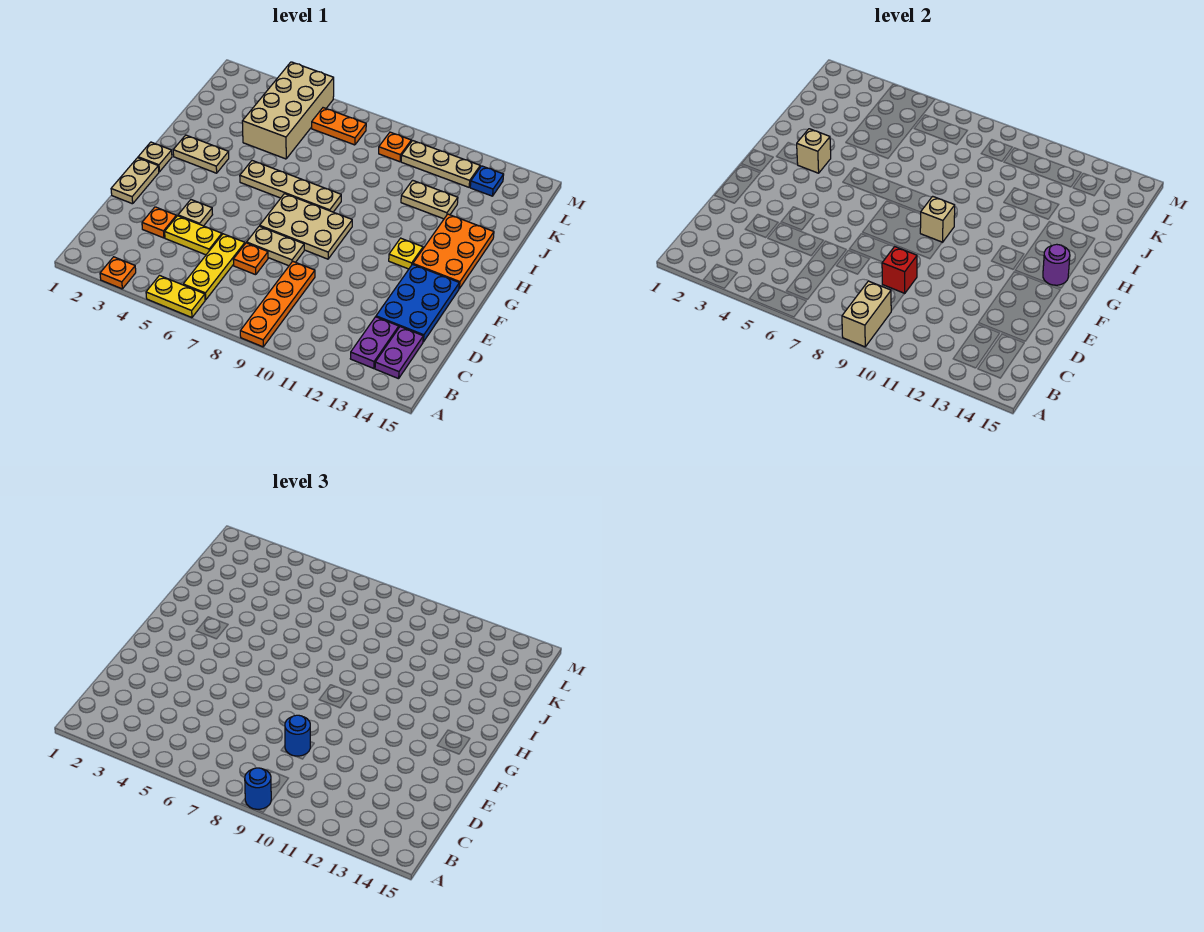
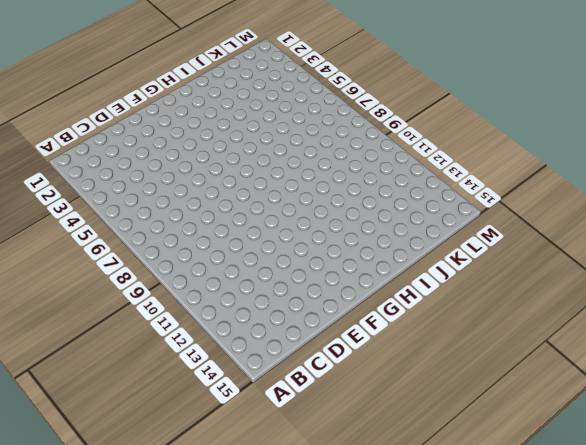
none -> orange plate A3 level 1
none -> yellow plate A5:A6 level 1
none -> orange plate A9:D9 level 1
none -> yellow plate B6:D6 level 1

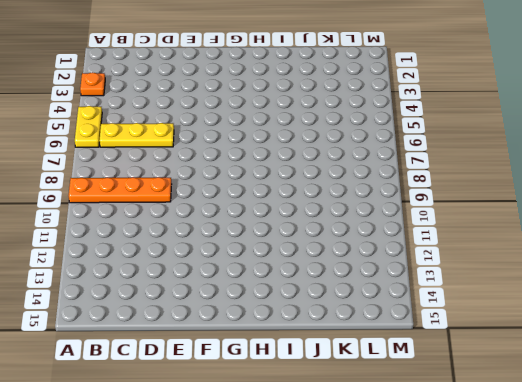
none -> purple plate B13:C13 level 1
none -> purple plate B14:C14 level 1
none -> orange plate D3 level 1
none -> yellow plate D4:D5 level 1

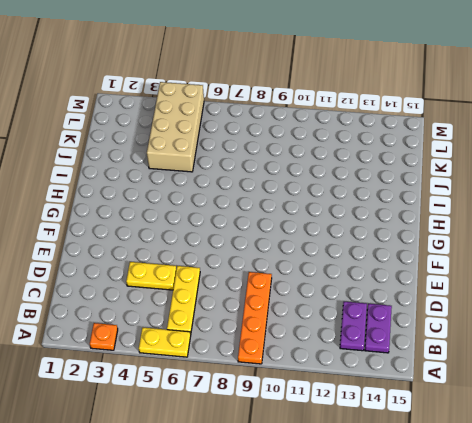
none -> orange plate D3 level 1
none -> orange plate D7 level 1
none -> blue plate D13:F14 level 1
none -> tan plate E1:F1 level 1

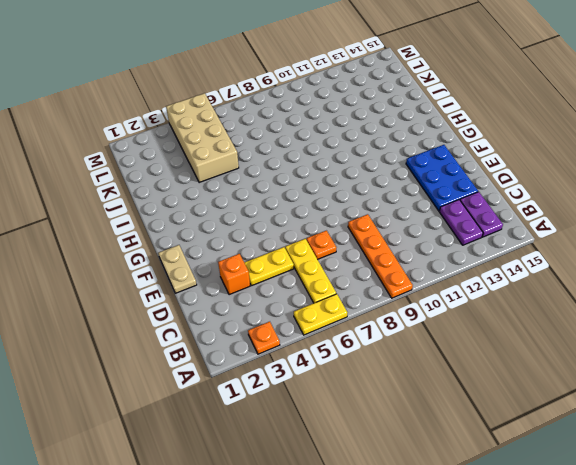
orange brick D3 level 1 -> orange plate D3 level 1
none -> tan plate E4 level 1
none -> tan plate E7:E8 level 1
none -> tan plate F7:G9 level 1
none -> tan plate G1 level 1

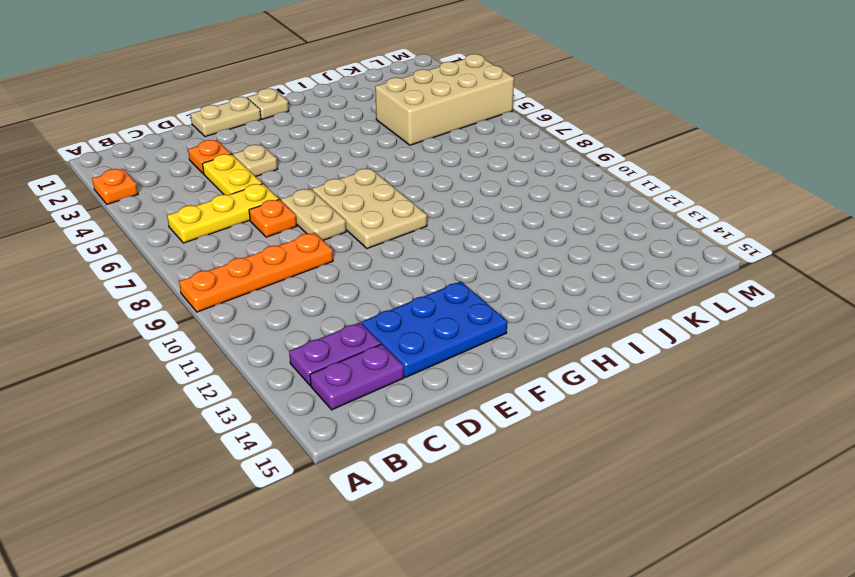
none -> yellow plate A5:A6 level 1
none -> yellow plate G12 level 1
none -> orange plate G13:I14 level 1
none -> tan plate H2:H3 level 1

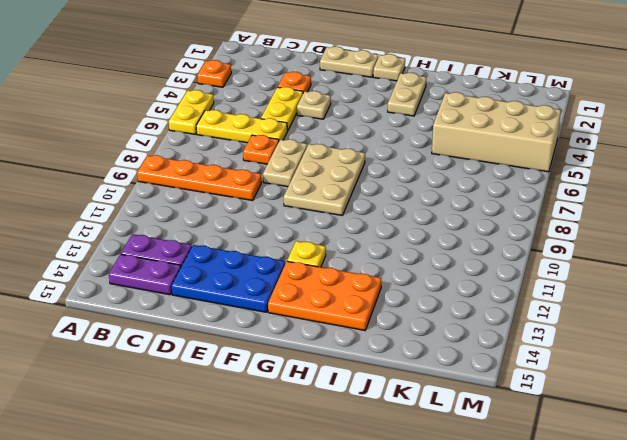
none -> tan plate H5:H8 level 1
none -> tan plate J11:J12 level 1
none -> orange plate L6:L7 level 1
none -> orange plate L9 level 1

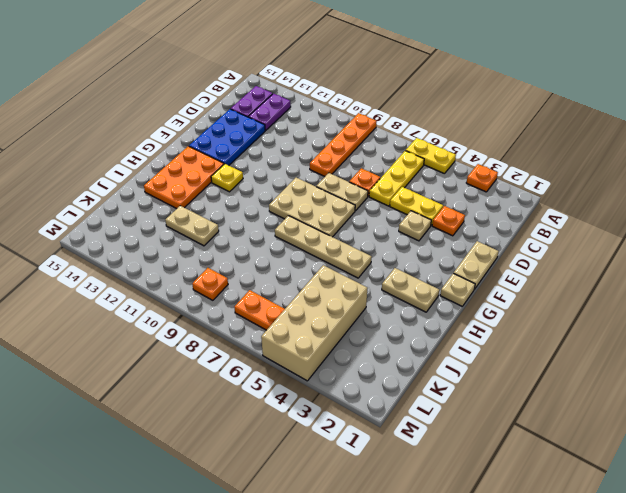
none -> tan plate L10:L12 level 1
none -> blue plate L13 level 1
none -> tan brick A9:B9 level 2
none -> red brick D9 level 2

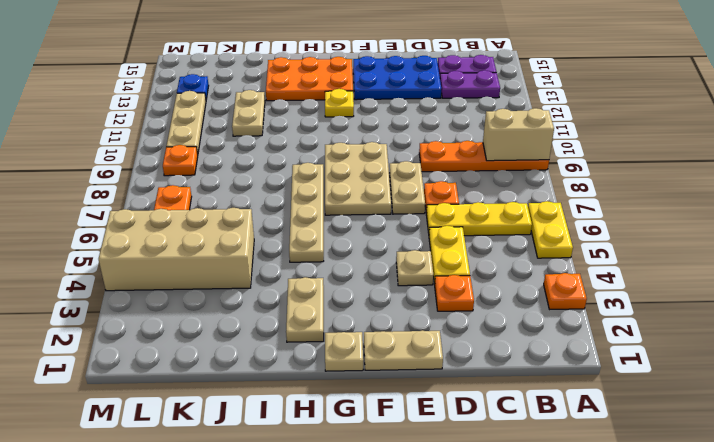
none -> red brick D9 level 2
none -> tan brick G9 level 2
none -> purple round brick G14 level 2
none -> tan brick H3 level 2

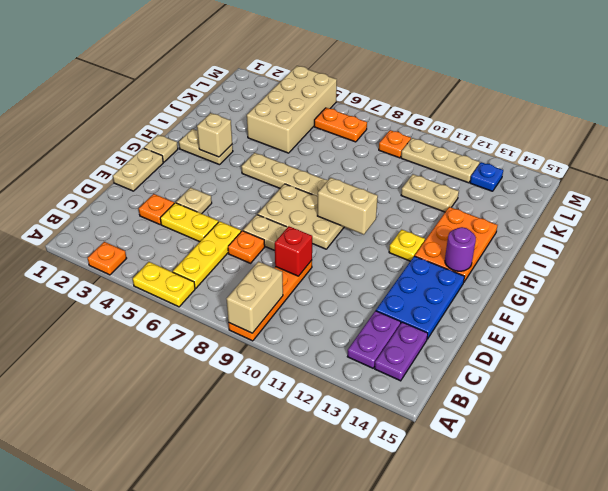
tan brick G9:G10 level 2 -> tan brick G9 level 2
none -> blue round brick A9 level 3
none -> blue round brick D9 level 3

